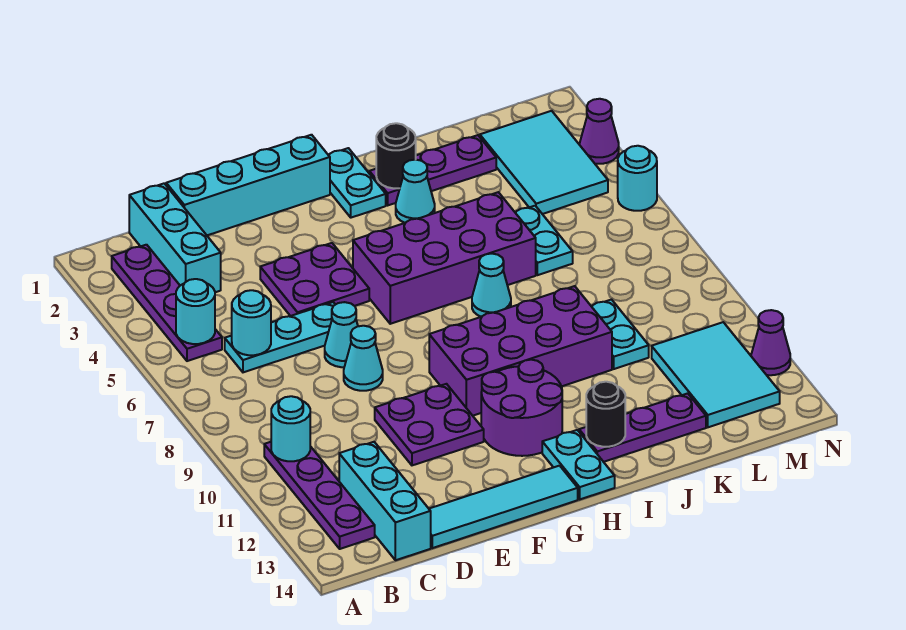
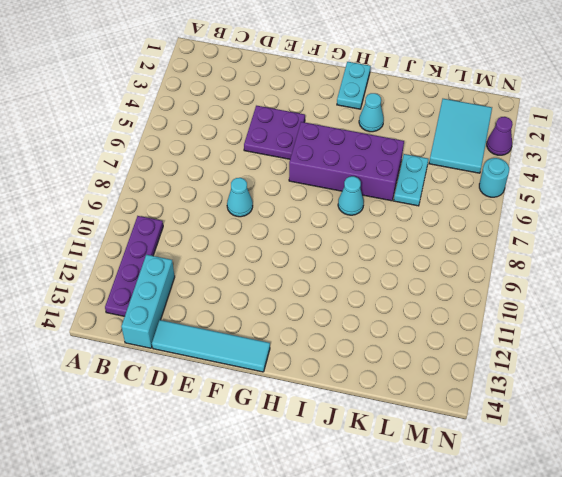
none -> purple plate B2:B5 level 1
none -> cyan brick C1:C3 level 1
none -> cyan plate C6:E6 level 1
none -> cyan brick D1:G1 level 1

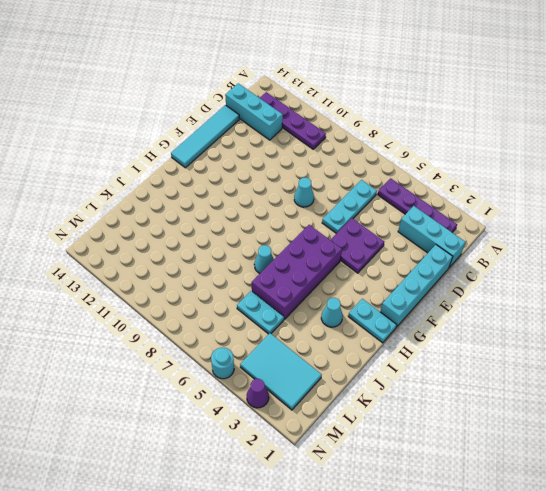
none -> cyan cone E7 level 1
none -> purple plate E10:F11 level 1
none -> purple brick G9:J10 level 1
none -> purple round brick G11:H12 level 1

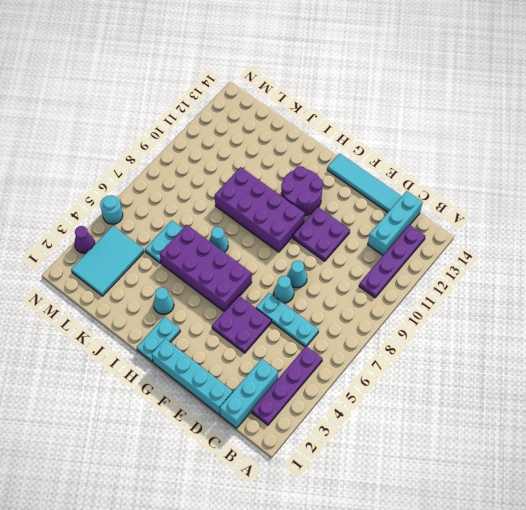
none -> cyan plate H13:H14 level 1
none -> purple plate I2:K2 level 1
none -> purple plate I13:K13 level 1
none -> cyan plate K9:K10 level 1

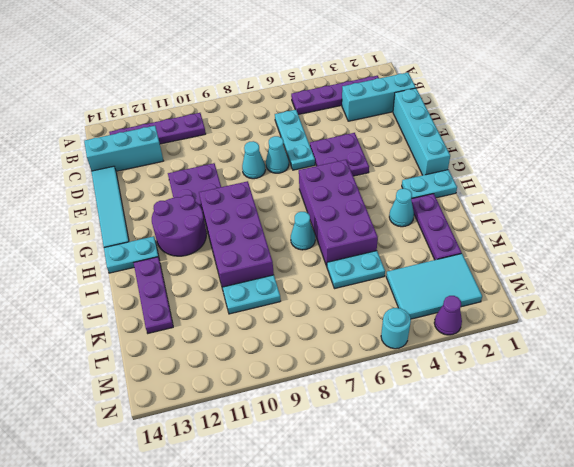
none -> cyan tile L11:M13 level 1
none -> purple cone N12 level 1
none -> cyan round brick B5 level 2
none -> cyan round brick B10 level 2

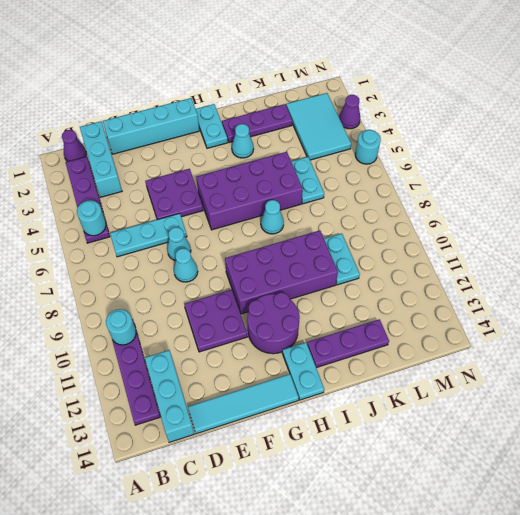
purple cone B1 level 1 -> purple cone N12 level 1
none -> cyan tile L11:M13 level 1
none -> cyan round brick C6 level 2
none -> black round brick I2 level 2
none -> black round brick I13 level 2

